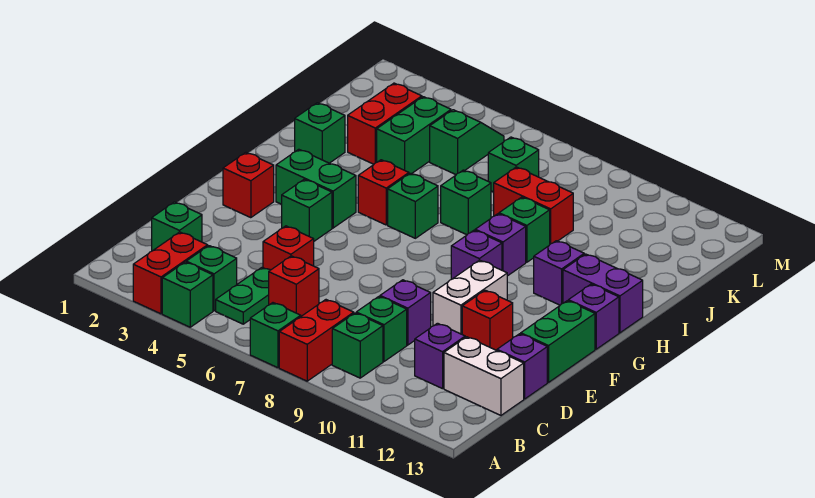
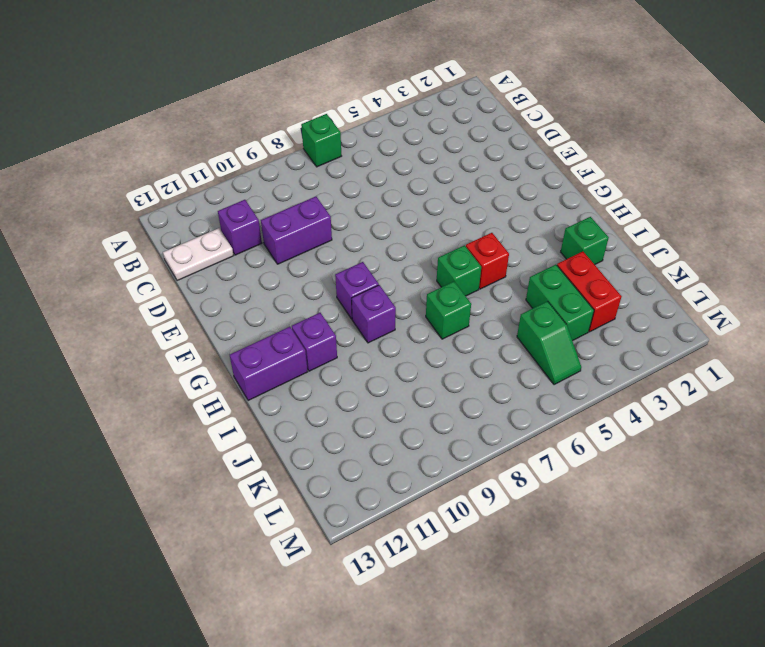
white plate C12:C13 level 1 -> white brick C12:C13 level 1
purple brick D9:D10 level 1 -> purple brick D9 level 1
none -> red brick A3:B3 level 1
none -> green brick A4 level 1
none -> red brick A8:B8 level 1
none -> green brick B4 level 1

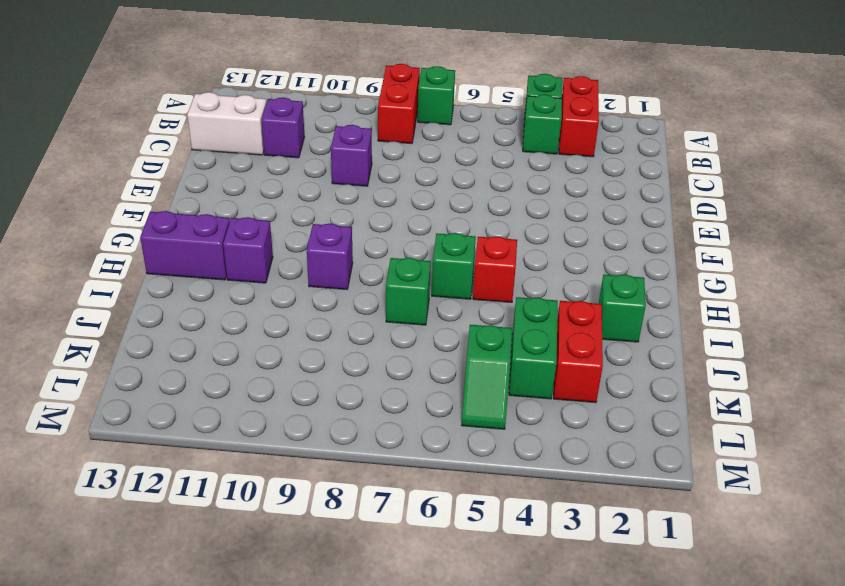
none -> green plate B5:C5 level 1
none -> green brick B9 level 1
none -> green brick C2 level 1
none -> red brick C6 level 1

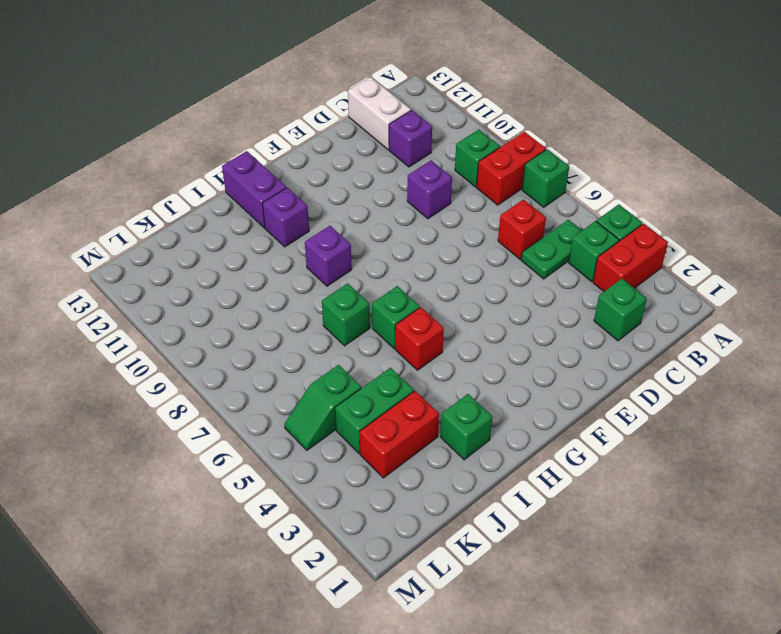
none -> green brick C9 level 1
none -> red brick D5 level 1
none -> purple brick D13 level 1
none -> white brick E10:F10 level 1

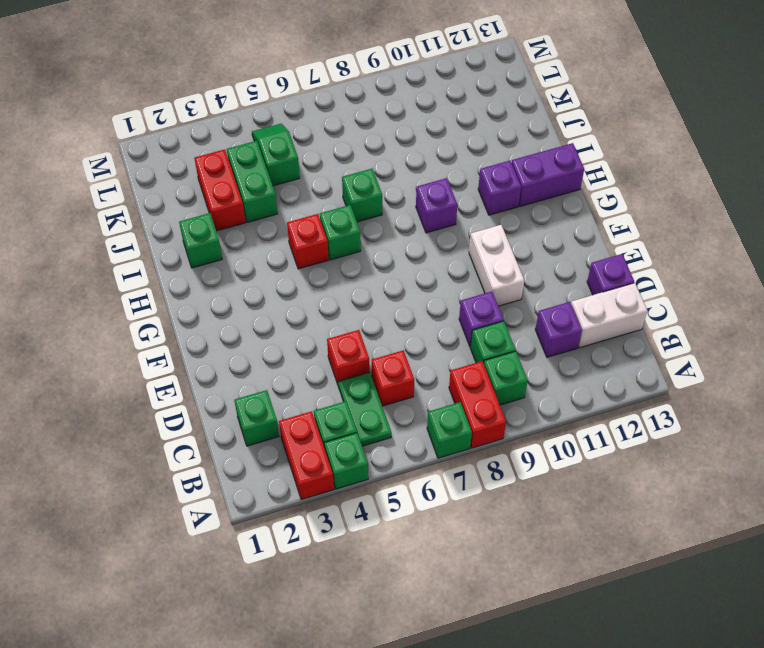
none -> red brick E11 level 1
none -> green brick E13:F13 level 1
none -> red brick F2 level 1
none -> green brick F4 level 1

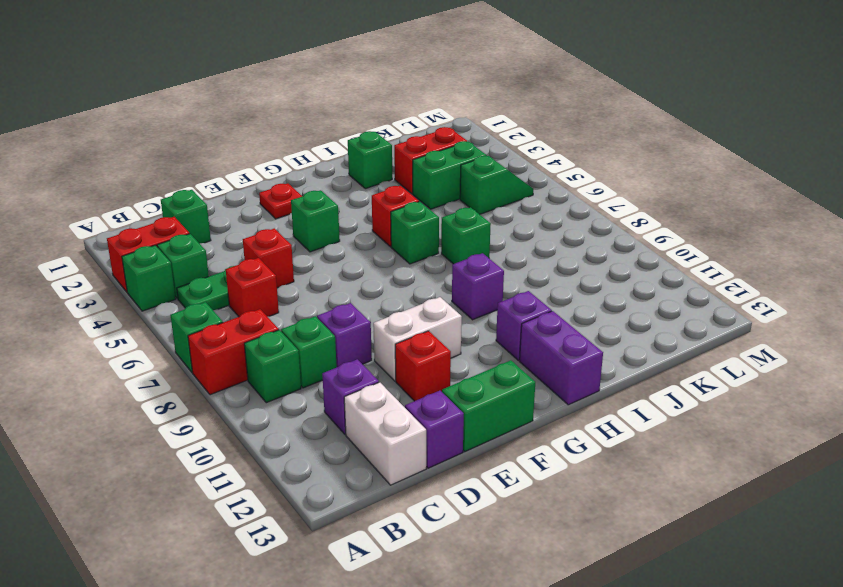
red plate F2 level 1 -> red brick F2 level 1
none -> green brick G3:G4 level 1
none -> purple brick G9 level 1
none -> purple brick G13 level 1
none -> green brick I9 level 1

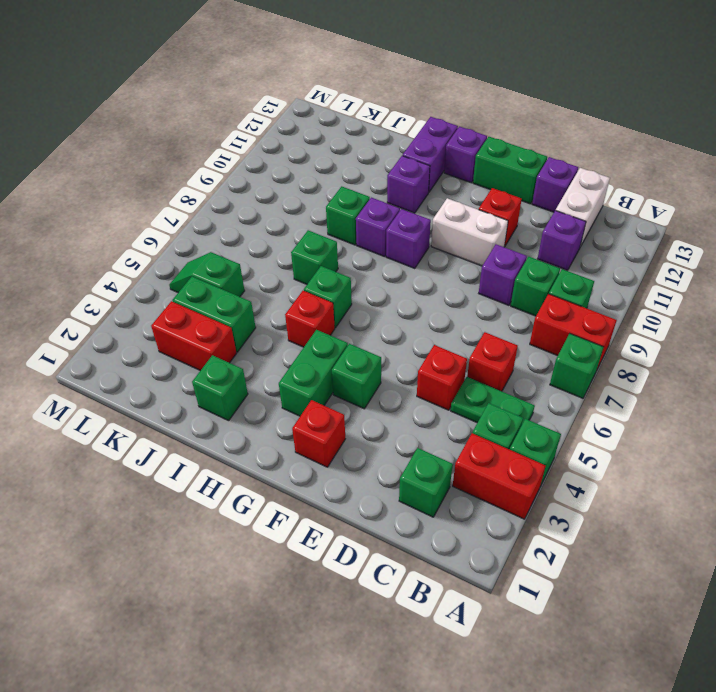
none -> red brick J8:J9 level 1
none -> green brick K7 level 1

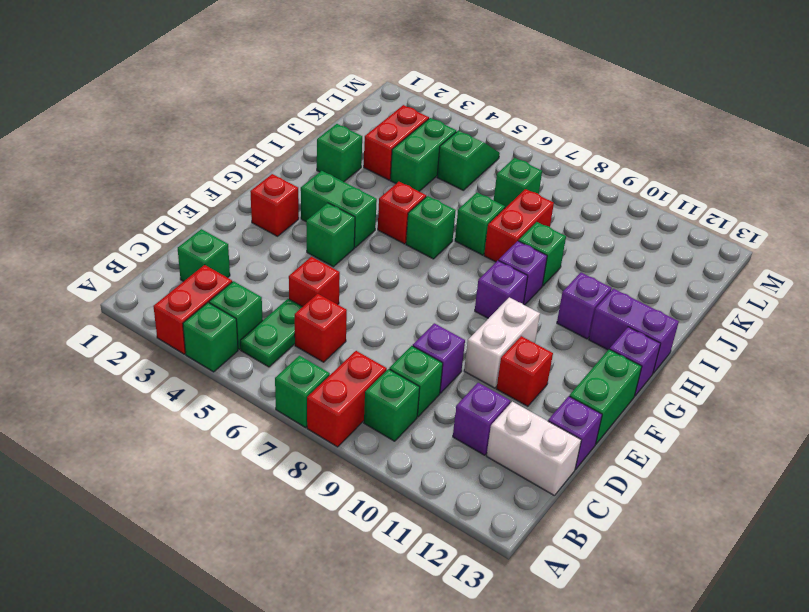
red brick I8:J8 level 1 -> red brick J8:J9 level 1

